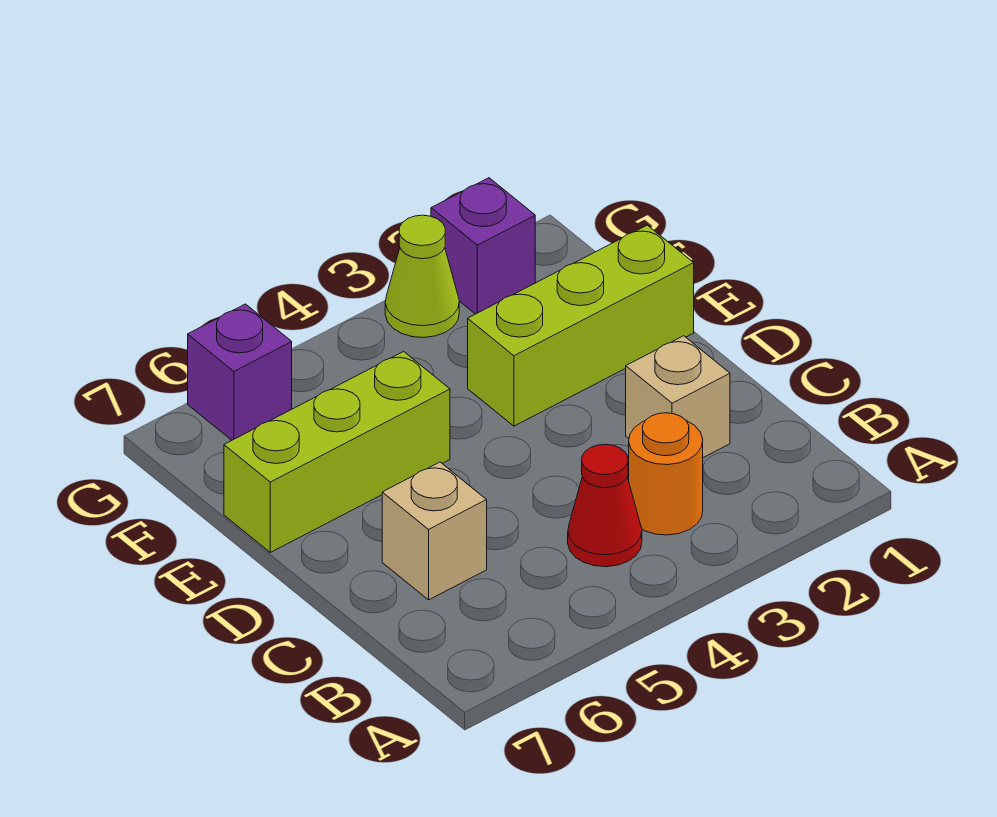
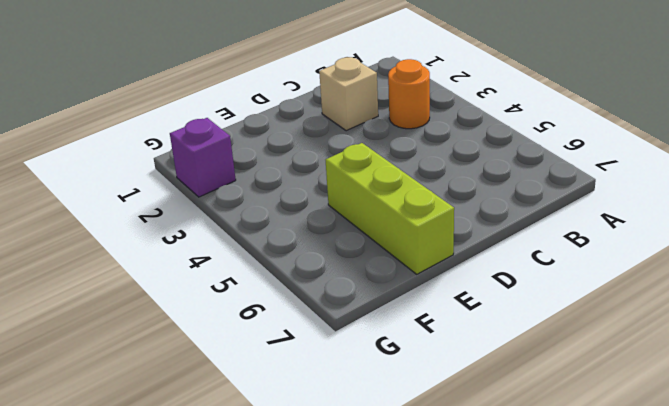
none -> red cone B4 level 1
none -> tan brick C6 level 1

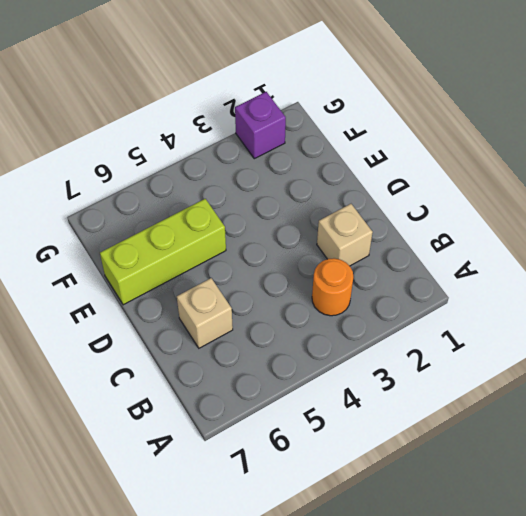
none -> red cone B4 level 1
none -> lime brick E1:E3 level 1

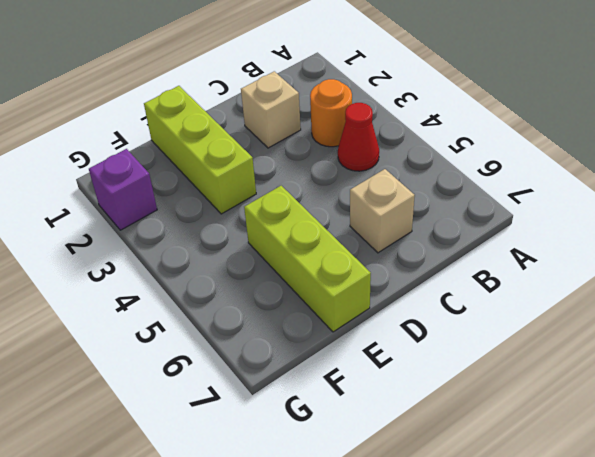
none -> lime cone G3 level 1
none -> purple brick G6 level 1

